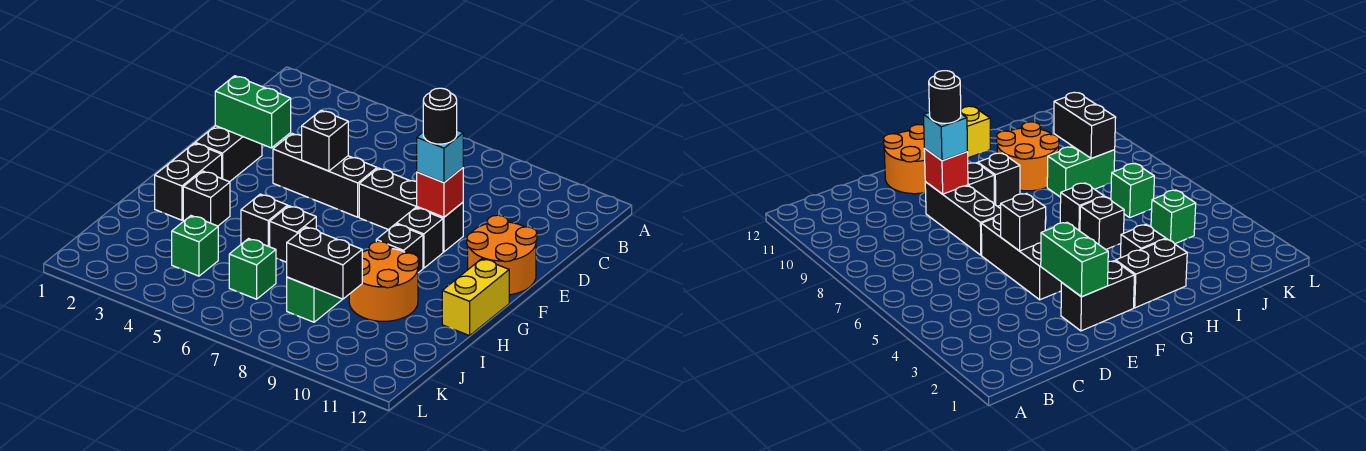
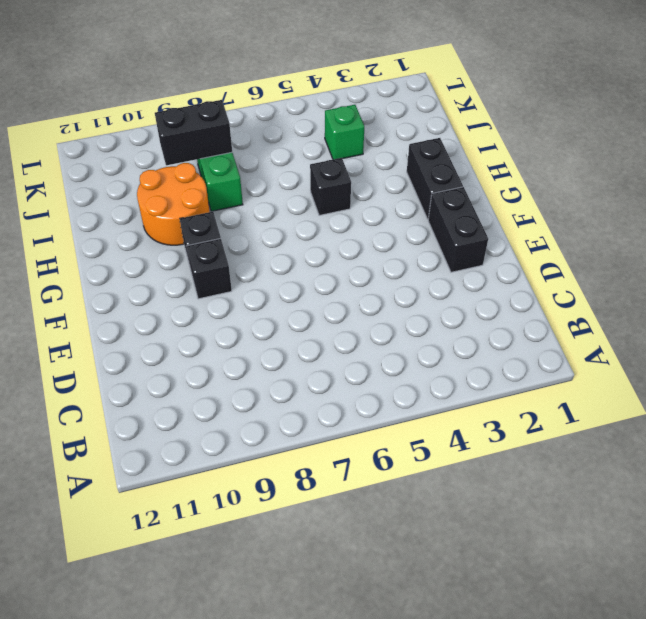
none -> black brick E4:E6 level 1
none -> black brick E7:E9 level 1
none -> orange round brick E11:F12 level 1

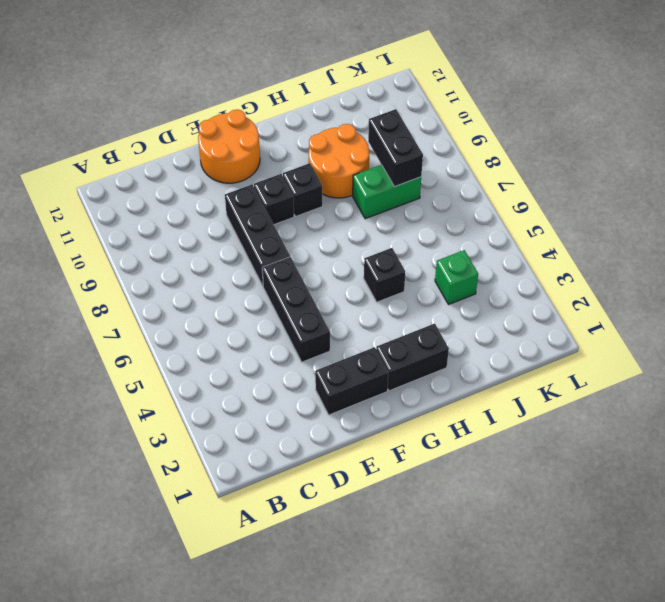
none -> yellow brick G12:H12 level 1
none -> black brick H3 level 1
none -> black brick H6 level 1

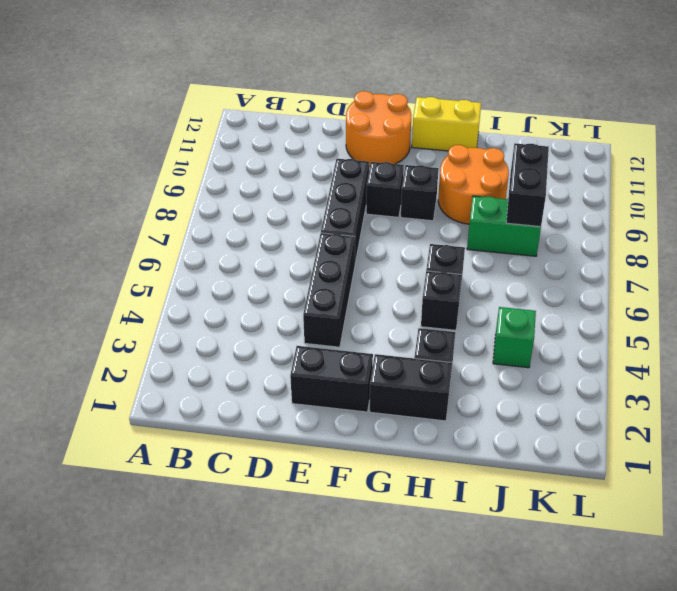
none -> green brick J6 level 1
none -> green brick E2:E3 level 2
none -> black brick E5 level 2

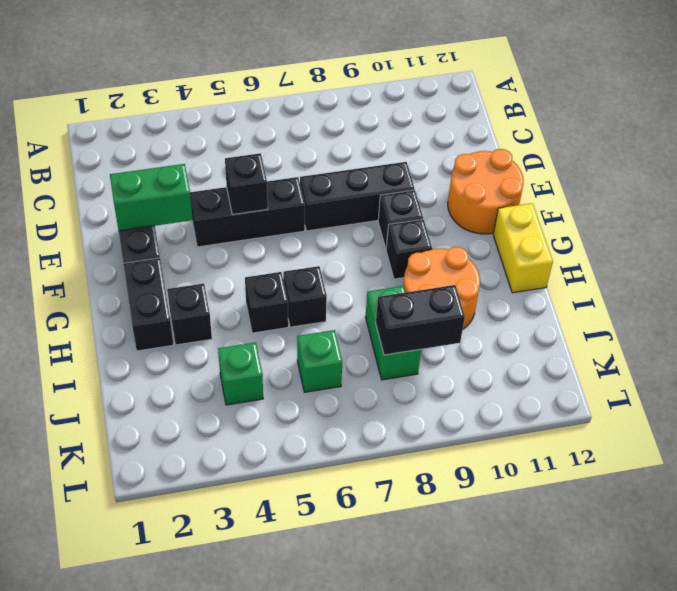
none -> red brick E9 level 2
none -> cyan brick E9 level 3
none -> black round brick E9 level 4

